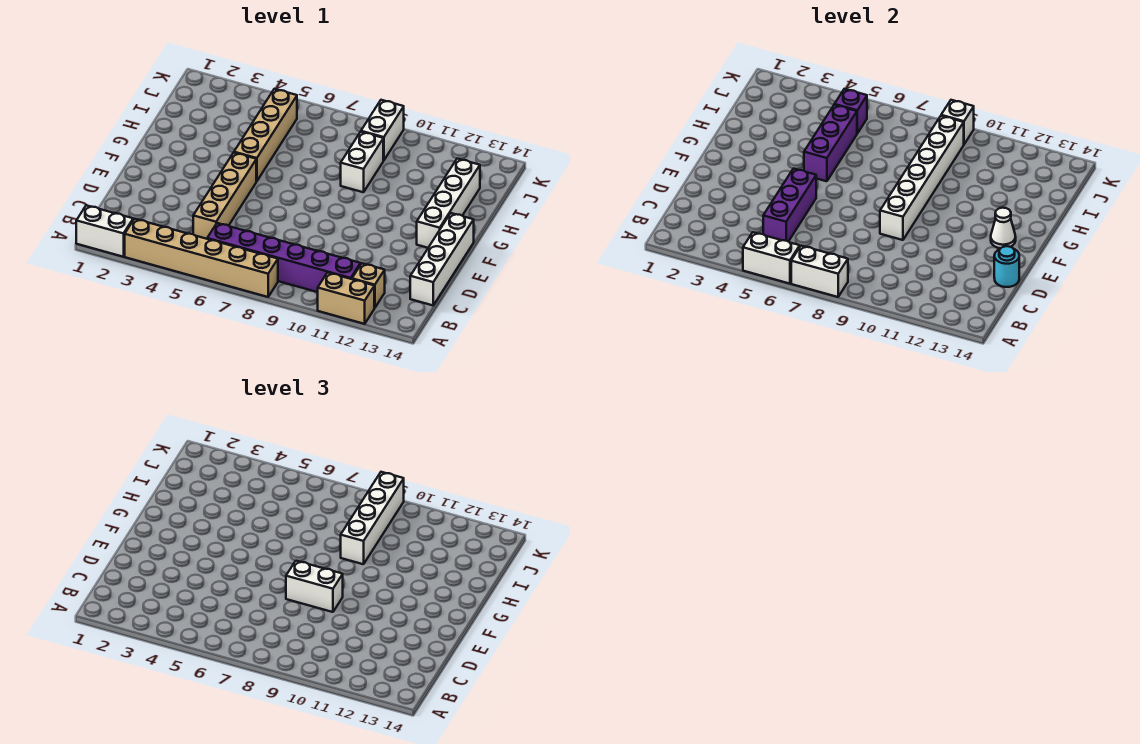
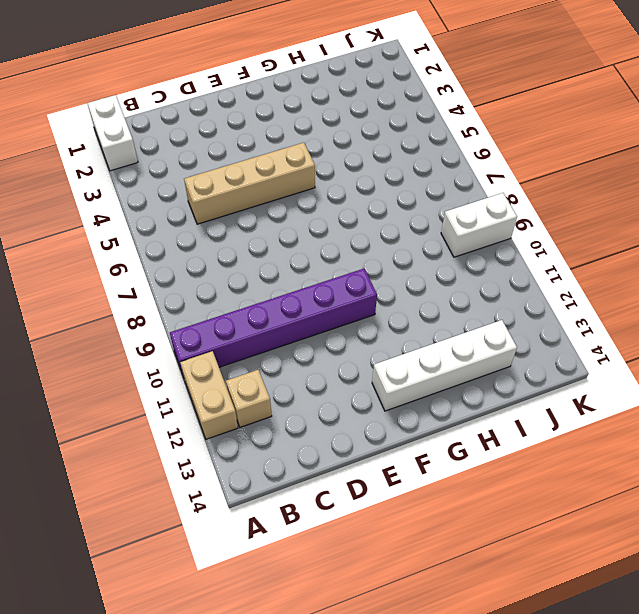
purple brick A10:F10 level 1 -> purple brick B6:B11 level 1
none -> tan brick A3:A8 level 1
none -> white brick C14:F14 level 1
none -> tan brick G5:J5 level 1

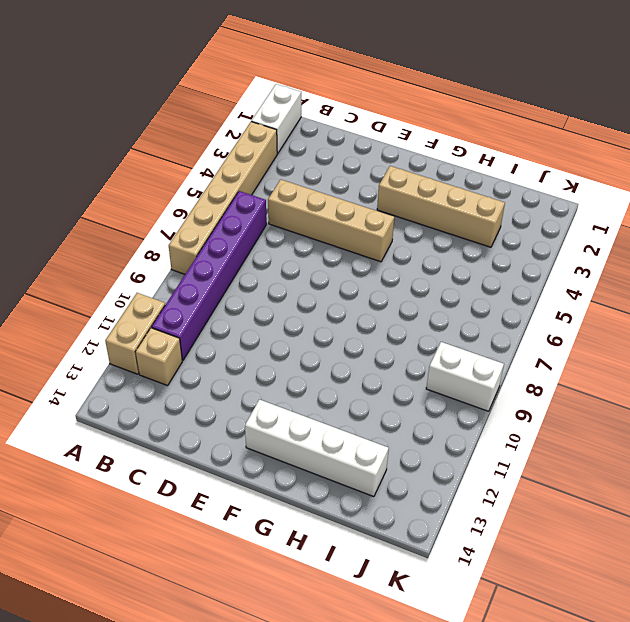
tan brick F3:I3 level 1 -> tan brick G5:J5 level 1
none -> white brick C14:F14 level 1
none -> white brick H9:I9 level 1
none -> white brick A5:A6 level 2

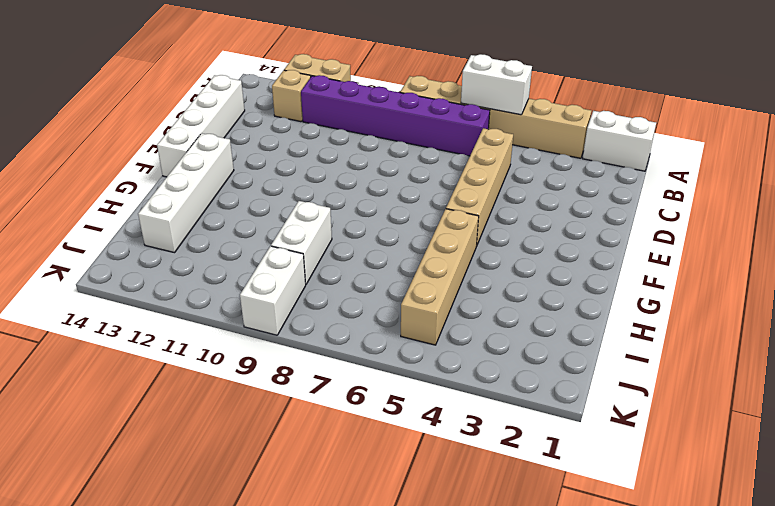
none -> white brick A7:A8 level 2
none -> purple brick C5:E5 level 2
none -> cyan round brick D14 level 2

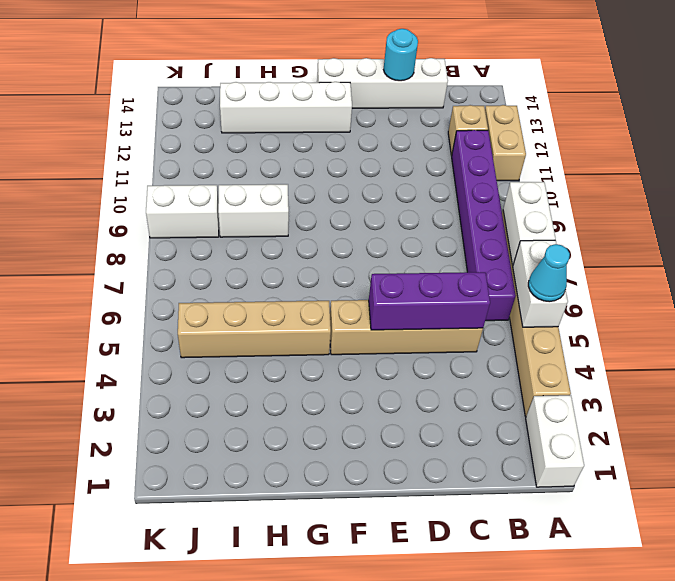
cyan cone A5 level 3 -> none
none -> white brick E9:J9 level 2
none -> white cone F13 level 2
none -> purple brick G5:I5 level 2

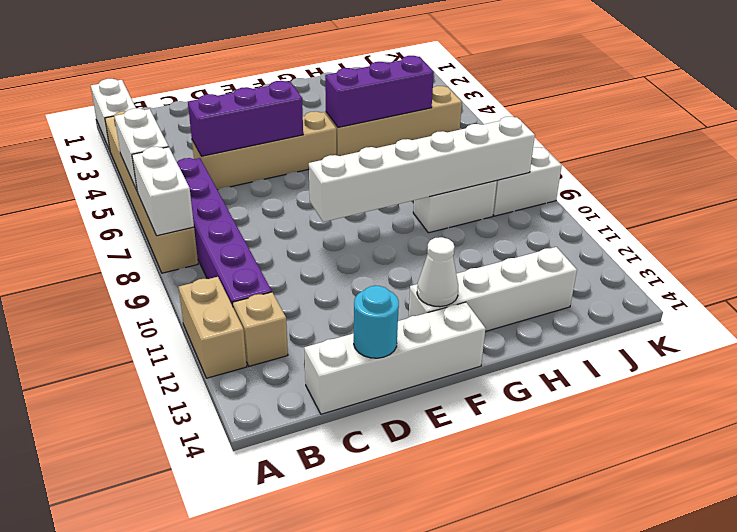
none -> purple brick J5 level 2
none -> white brick K9 level 2
none -> white brick E8:E9 level 3

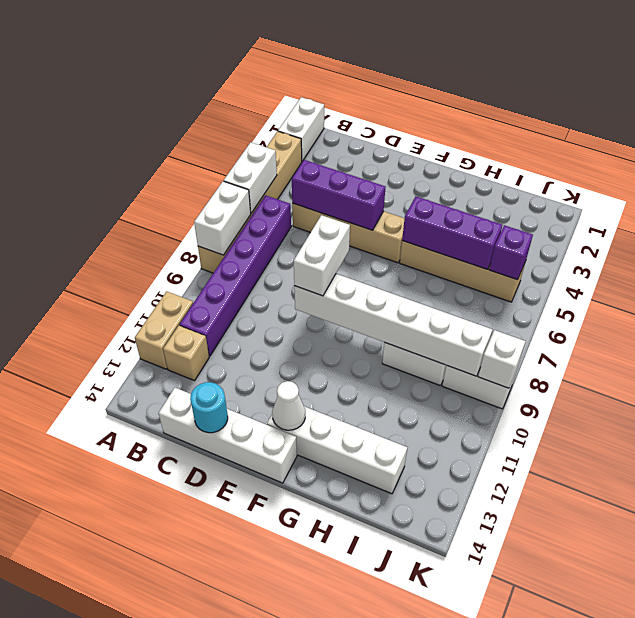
none -> white brick H9:K9 level 3

